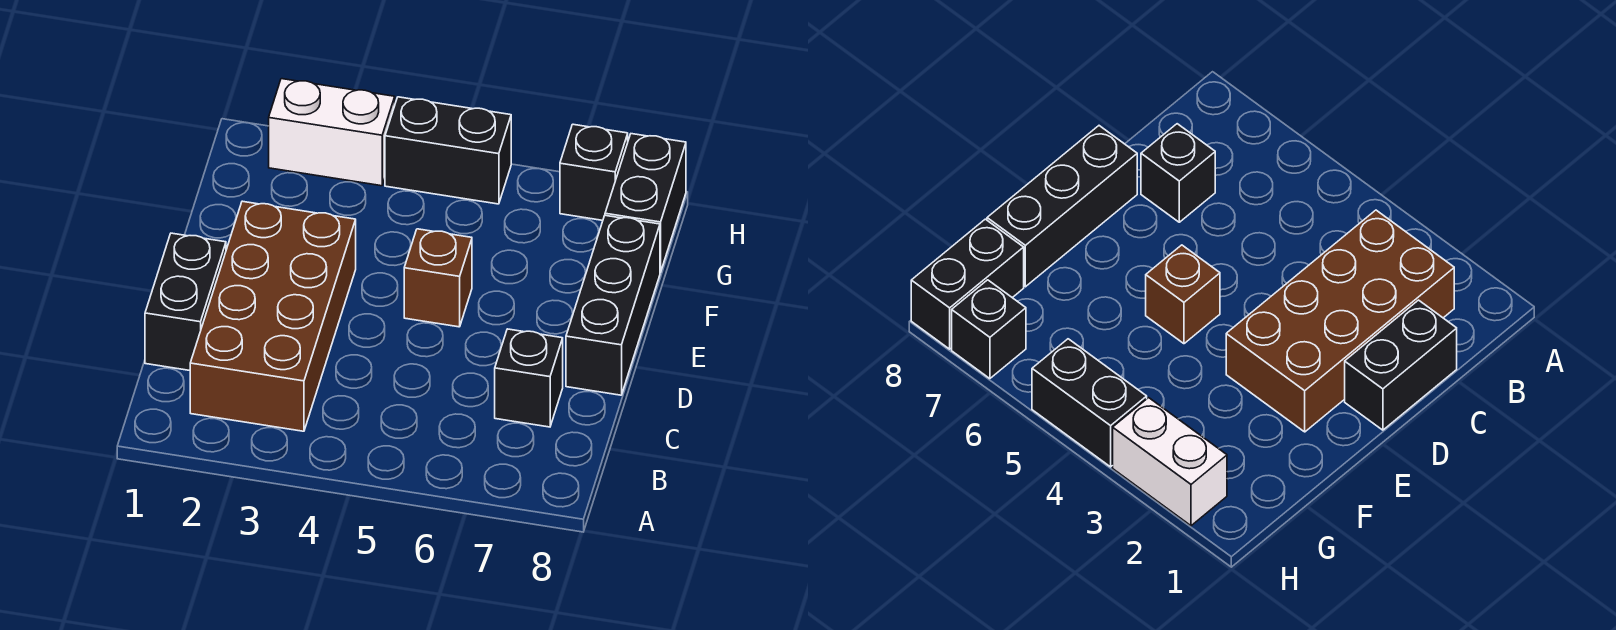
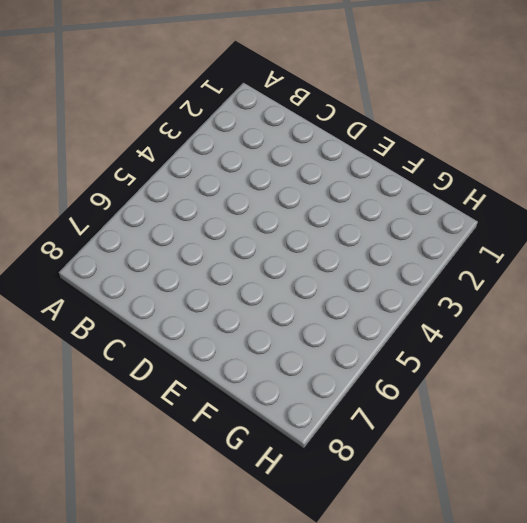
none -> brown brick B2:E3 level 1
none -> black brick C1:D1 level 1

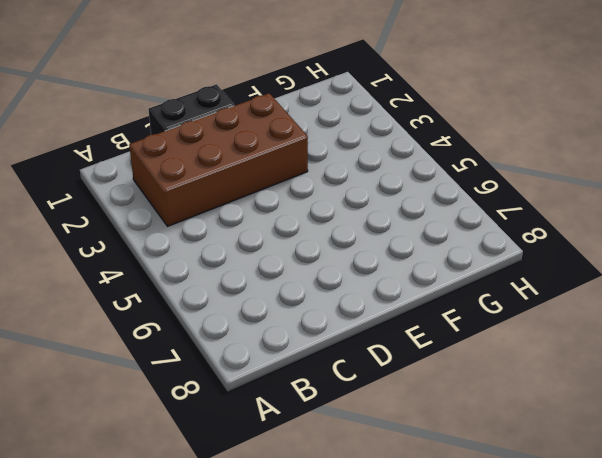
none -> black brick C7 level 1
none -> black brick D8:F8 level 1

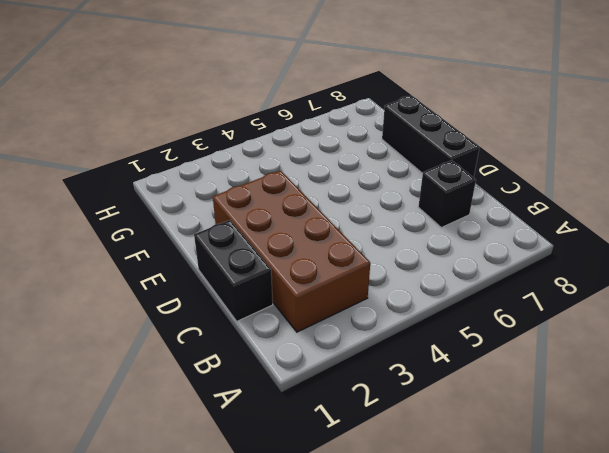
none -> brown brick E5 level 1
none -> black brick G8:H8 level 1

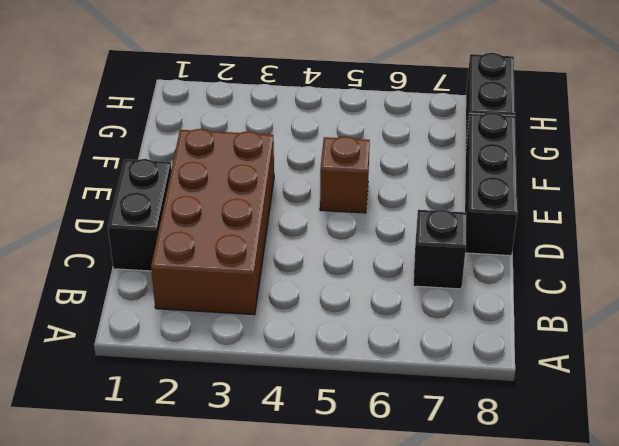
none -> white brick H2:H3 level 1
none -> black brick H4:H5 level 1

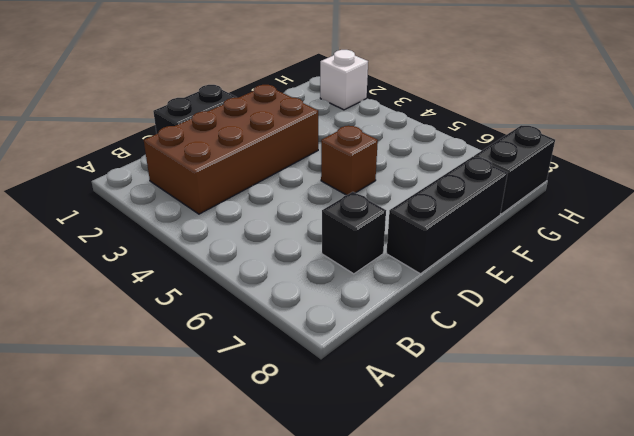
white brick H2 level 1 -> white brick H2:H3 level 1
none -> black brick H4:H5 level 1
none -> black brick H7 level 1

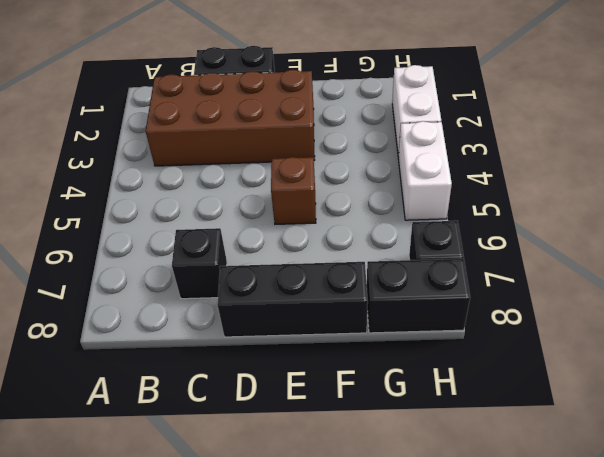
white brick H4:H5 level 1 -> black brick H4:H5 level 1

